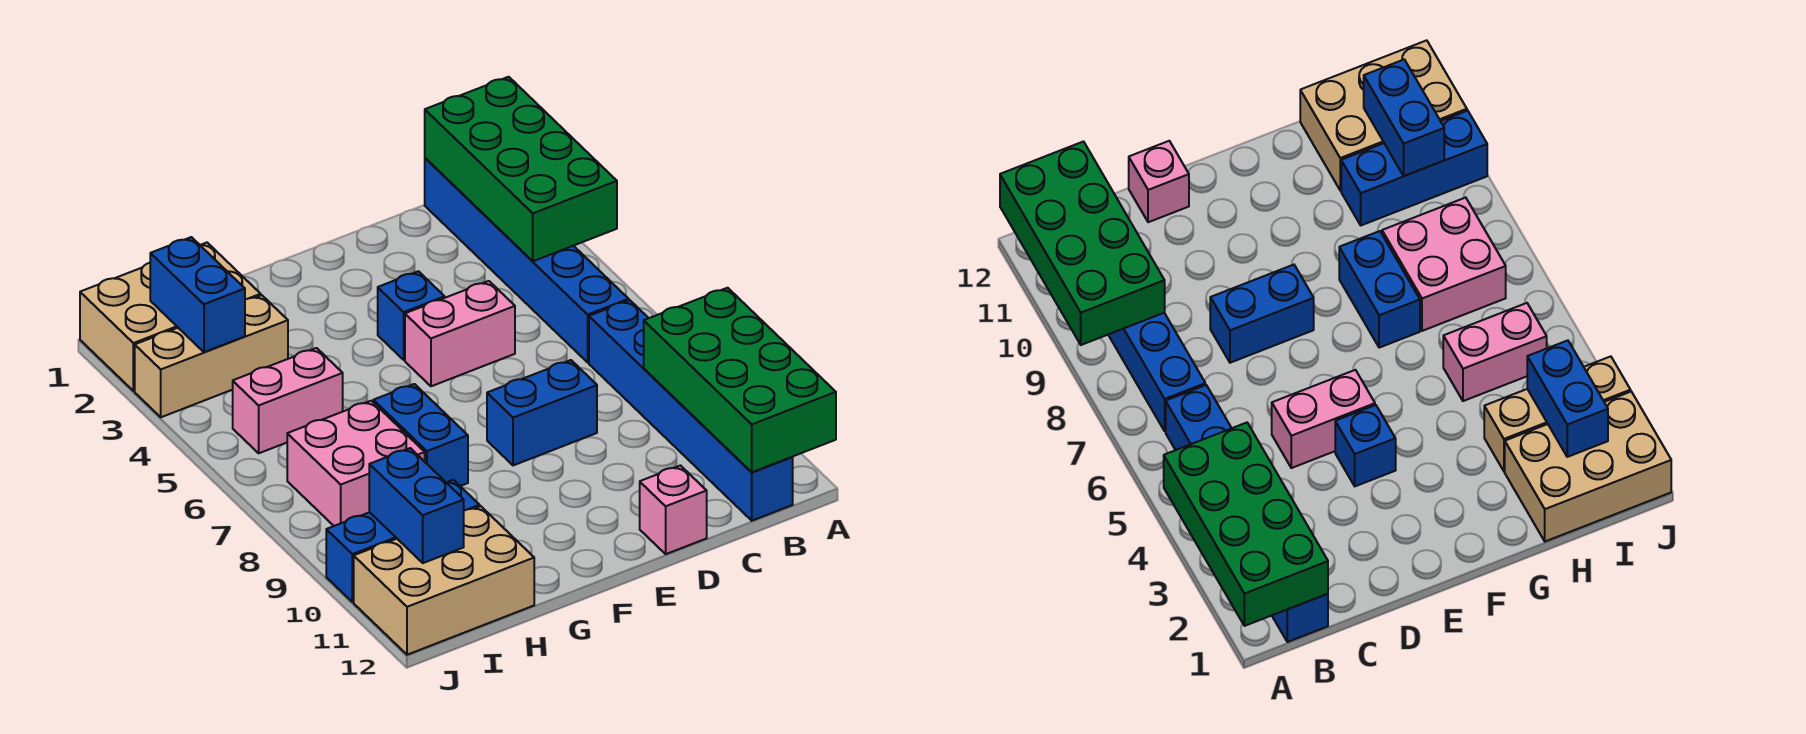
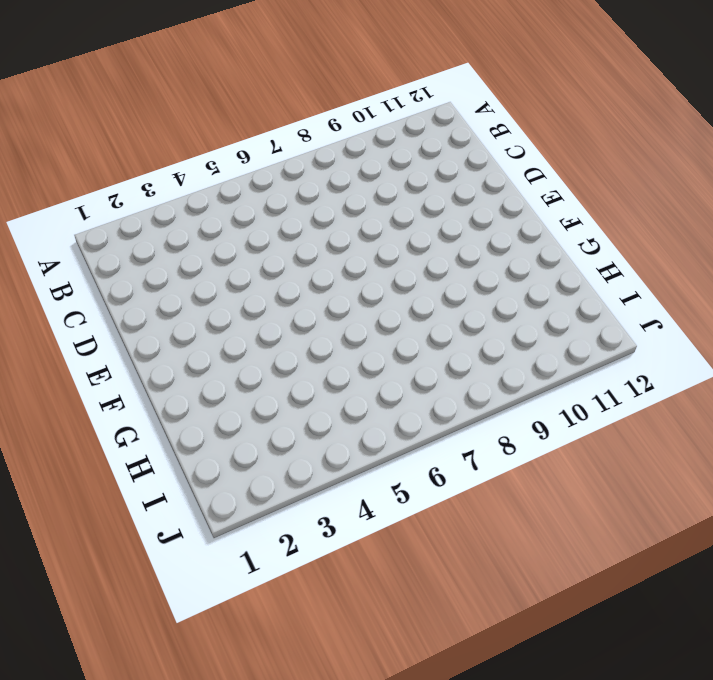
none -> blue brick B1:B6 level 1
none -> blue brick B7:B12 level 1
none -> pink brick D5:E5 level 1

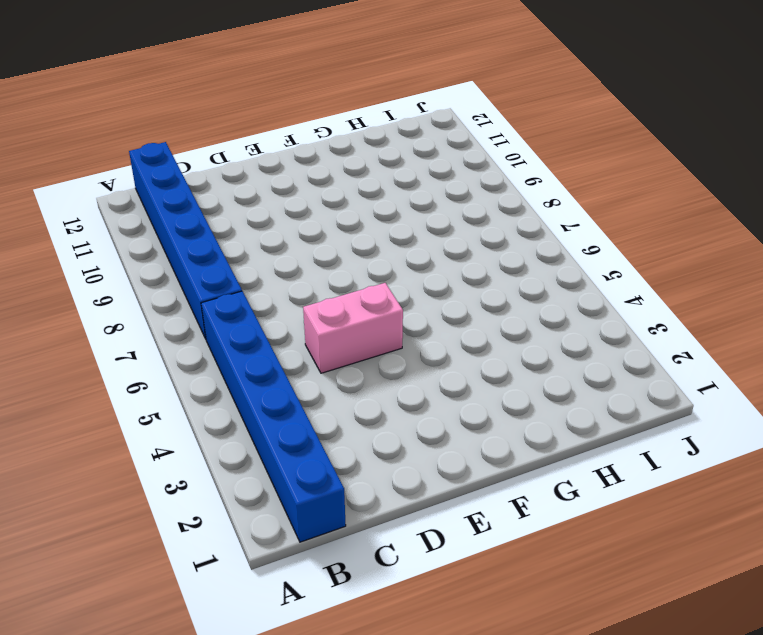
none -> blue brick D8:E8 level 1
none -> pink brick D12 level 1
none -> blue brick E4 level 1

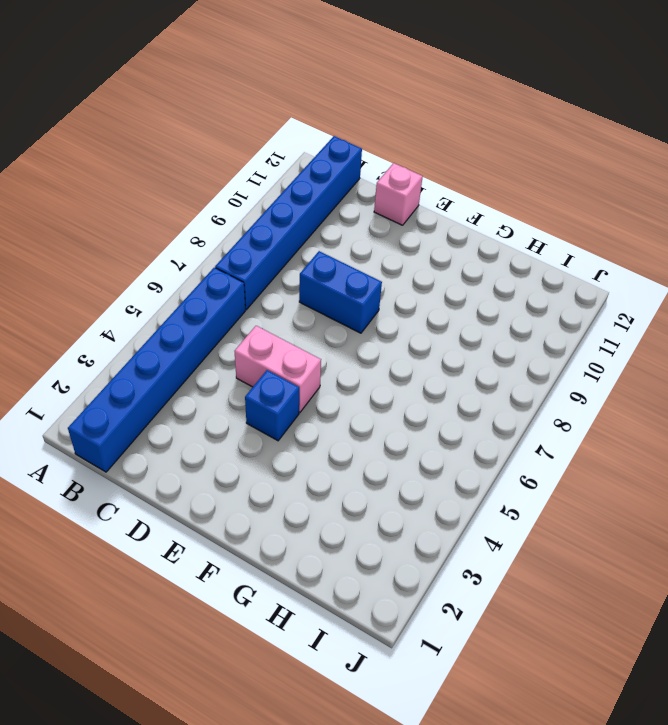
none -> blue brick G7:G8 level 1
none -> tan brick H1:J2 level 1
none -> tan brick H3:J3 level 1

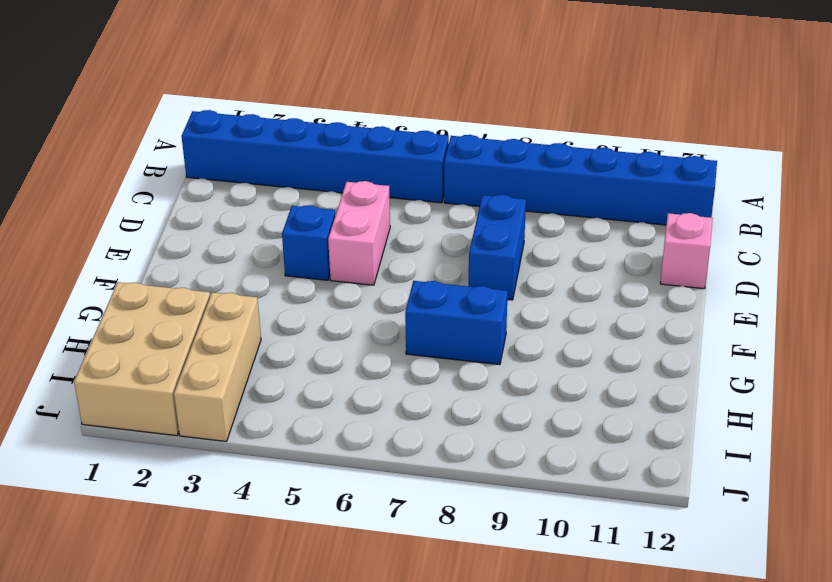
none -> pink brick H5:I5 level 1
none -> pink brick H7:I8 level 1
none -> blue brick H10:J10 level 1

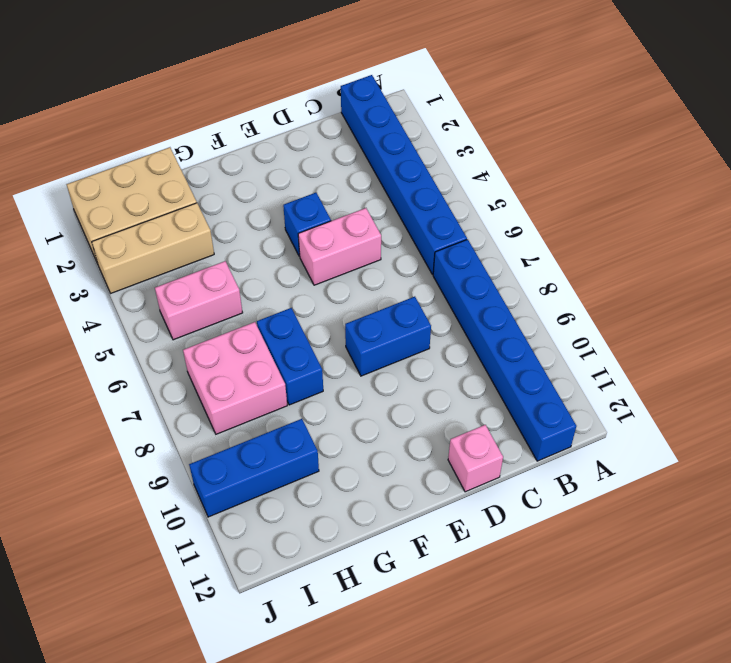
none -> tan brick H11:J12 level 1
none -> green brick A1:B4 level 2
none -> green brick A9:B12 level 2

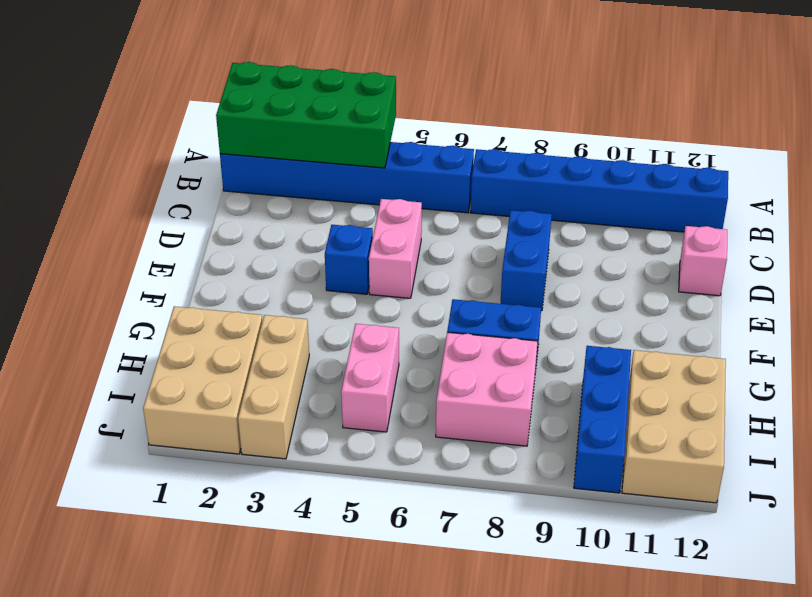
none -> green brick A9:B12 level 2
none -> blue brick I2:I3 level 2
none -> blue brick I10:I11 level 2

